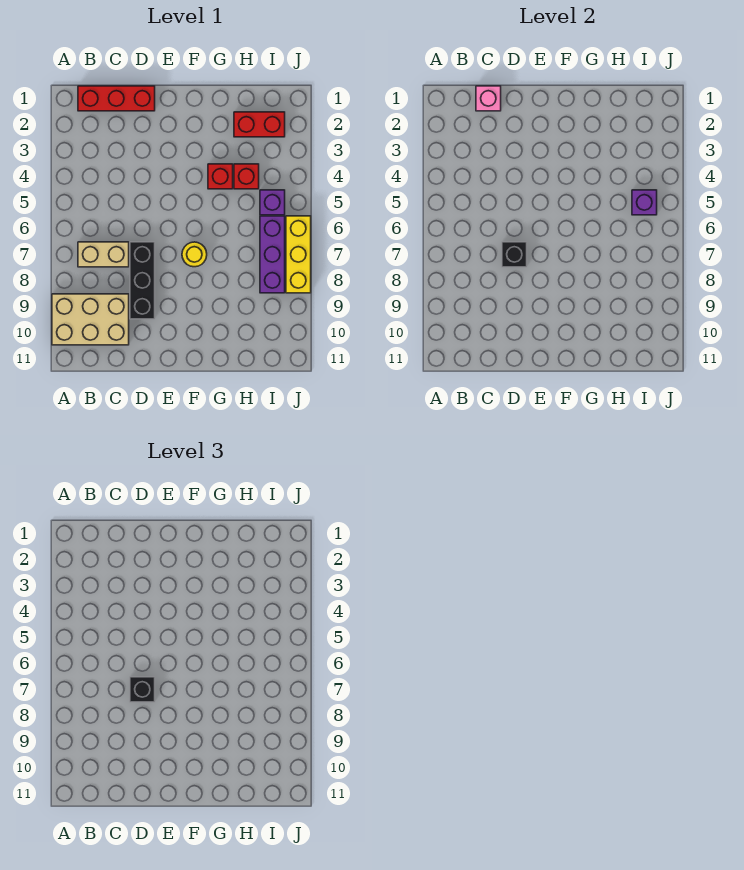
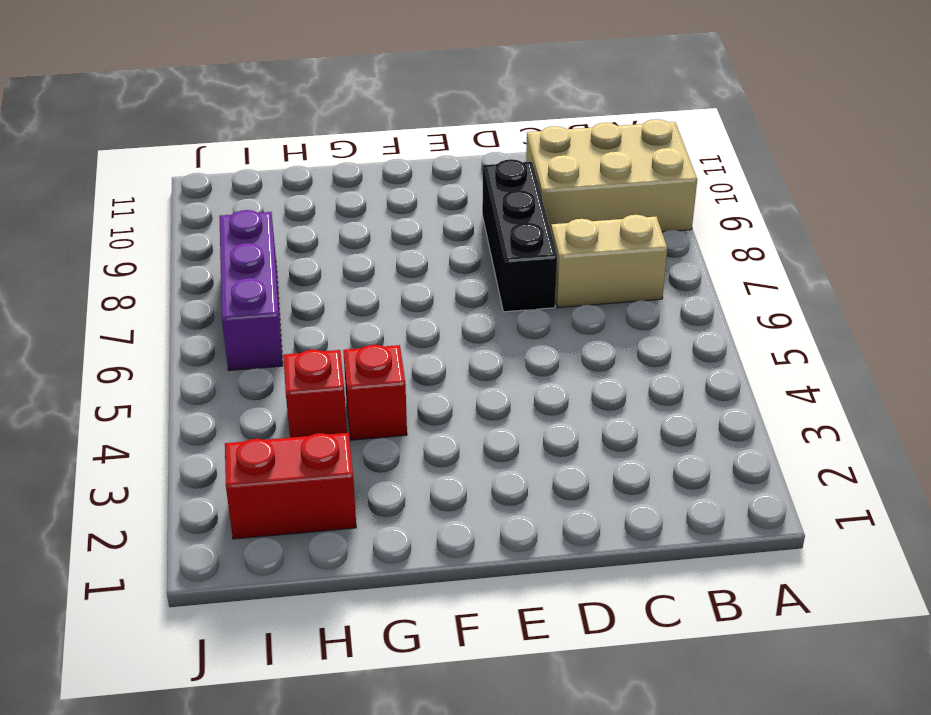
none -> red brick B1:D1 level 1
none -> yellow round brick F7 level 1
none -> purple brick I5 level 1

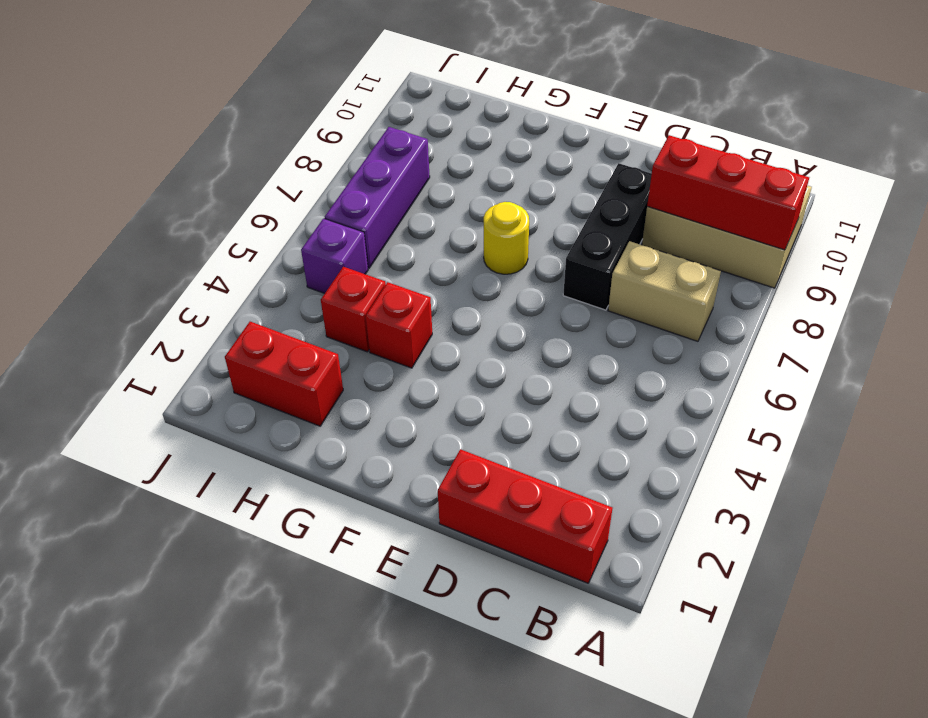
red brick A9:C9 level 2 -> none
none -> yellow brick J6:J8 level 1
none -> pink brick C1 level 2
none -> black brick D7 level 2

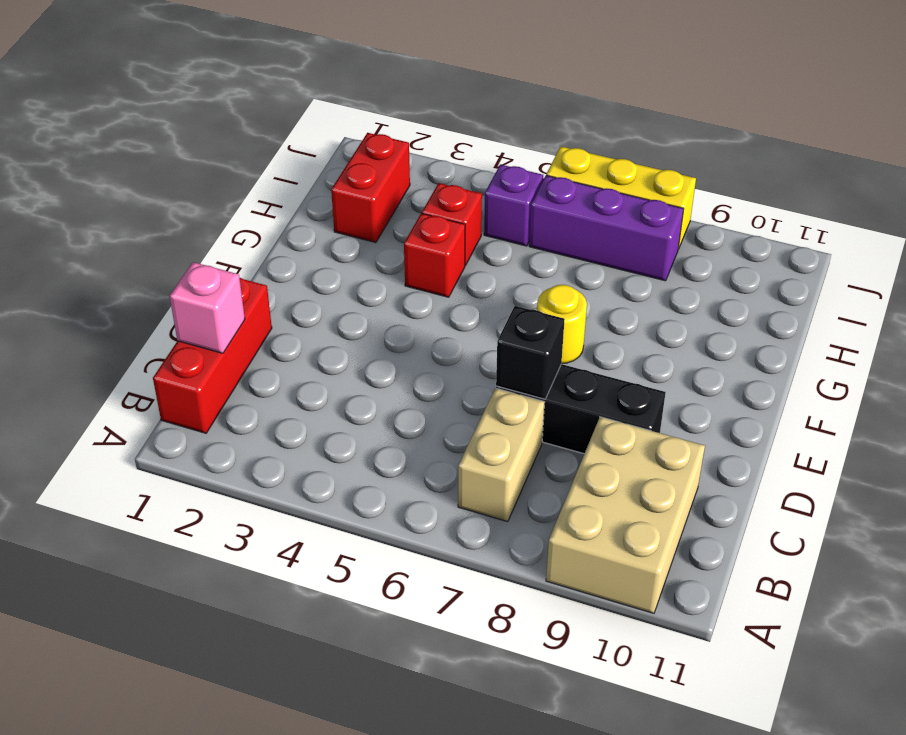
none -> purple brick I5 level 2
none -> black brick D7 level 3

